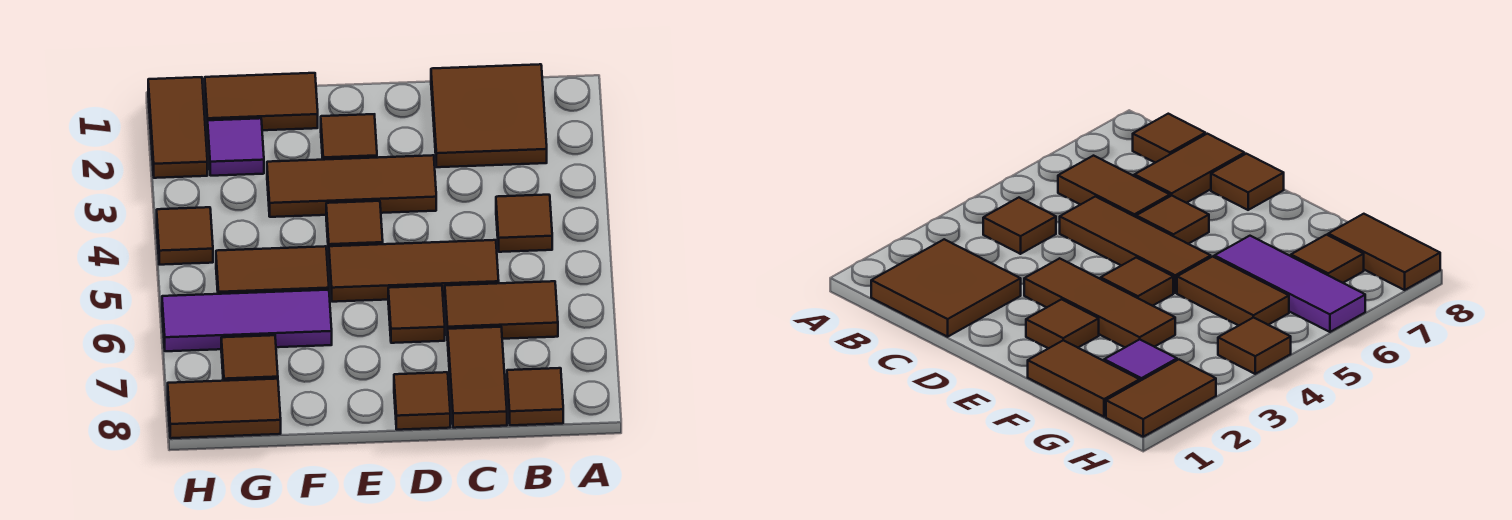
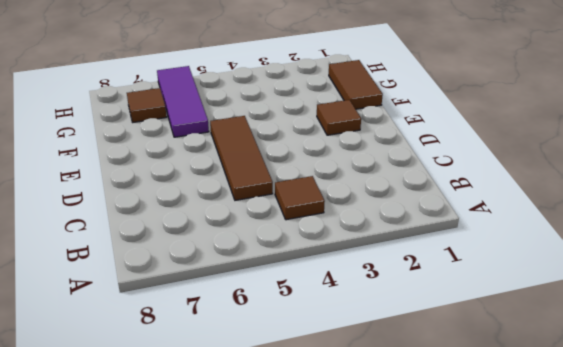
none -> brown tile B1:C2 level 1
none -> brown tile B6:C6 level 1
none -> brown tile B8 level 1

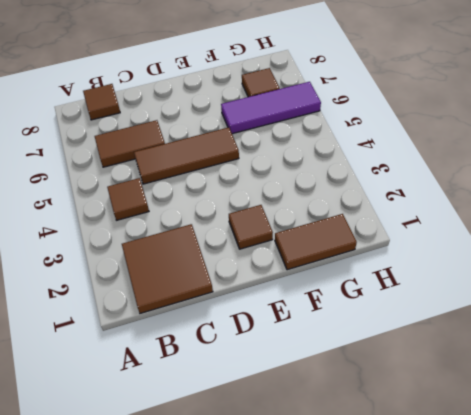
none -> brown tile C7:C8 level 1
none -> brown tile D3:F3 level 1
none -> brown tile D6 level 1

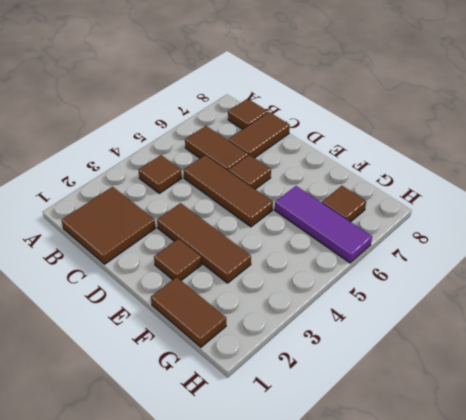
none -> brown tile D8 level 1
none -> brown tile E4 level 1
none -> brown tile F5:G5 level 1

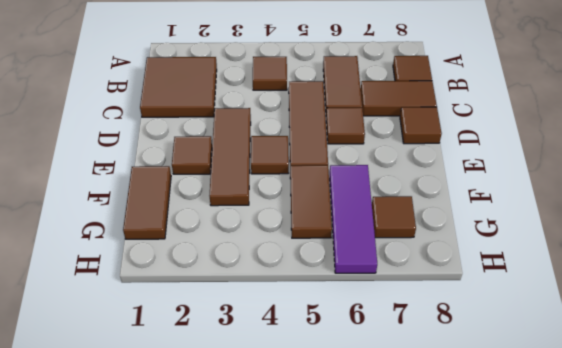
none -> purple tile G2 level 1
none -> brown tile G8:H8 level 1
none -> brown tile H1:H2 level 1

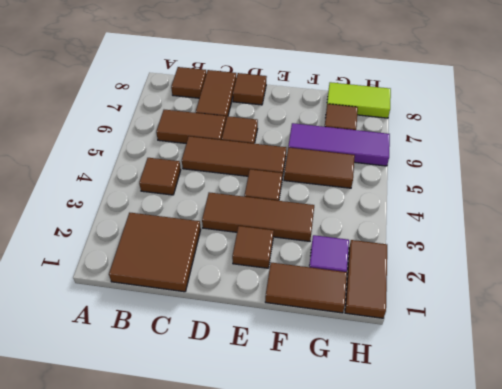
lime tile G8:H8 level 1 -> brown tile G8:H8 level 1
none -> brown tile H4 level 1

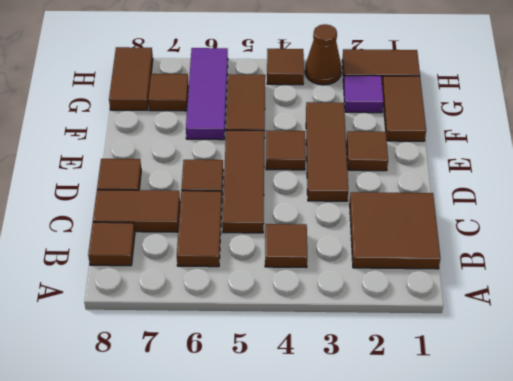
brown cone H3 level 1 -> none

